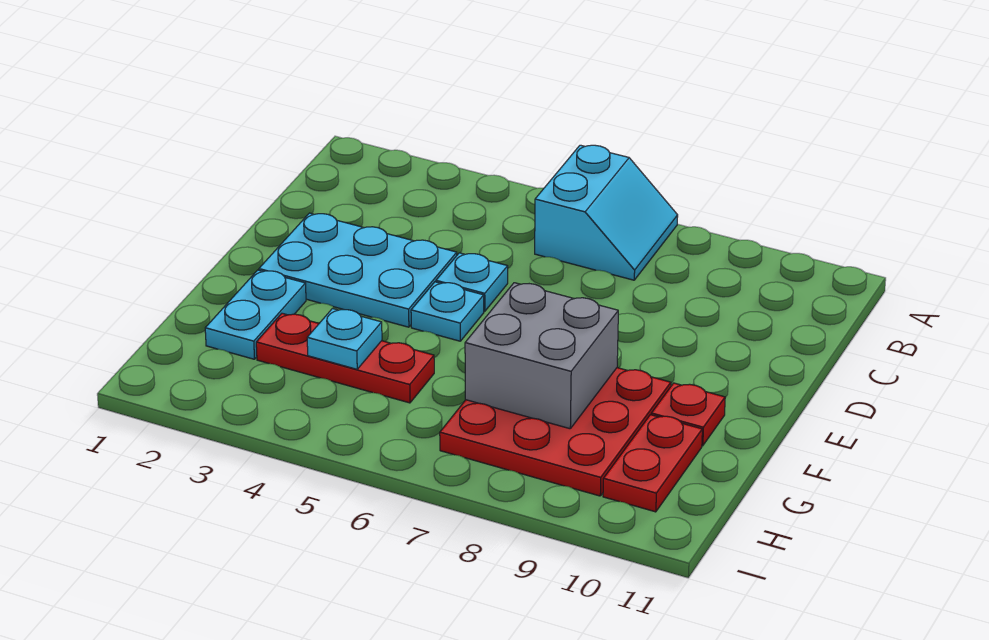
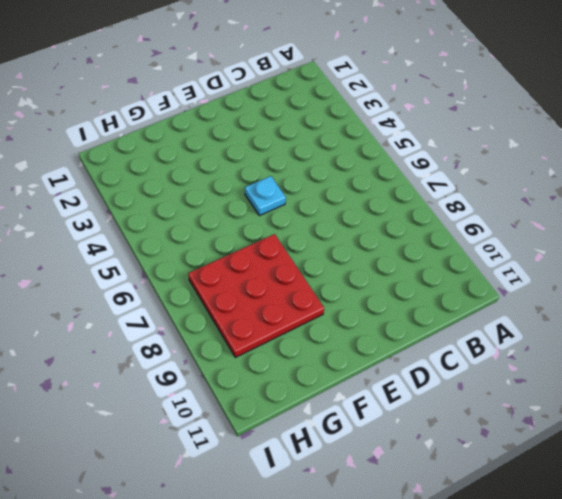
none -> cyan slope A6:B7 level 1 top 6
none -> cyan plate D2:E4 level 1

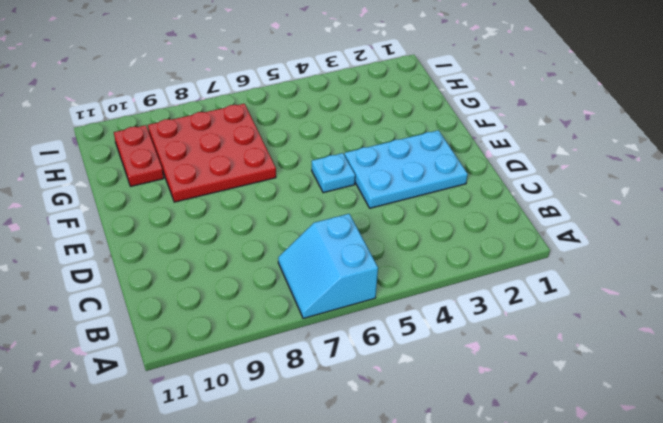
none -> cyan plate D5 level 1
none -> cyan plate F2:G2 level 1

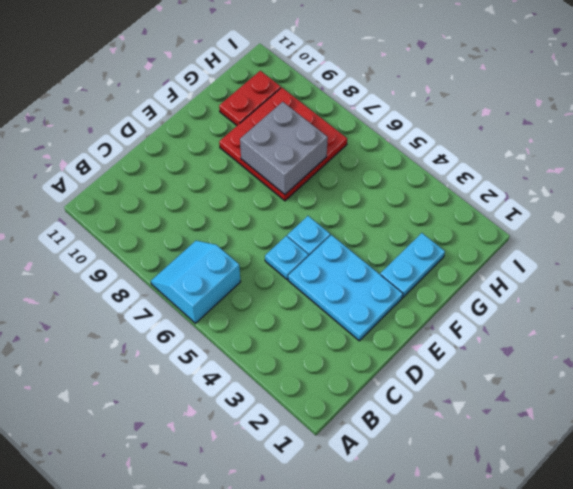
none -> red plate F10 level 1
none -> red plate G3:G5 level 1

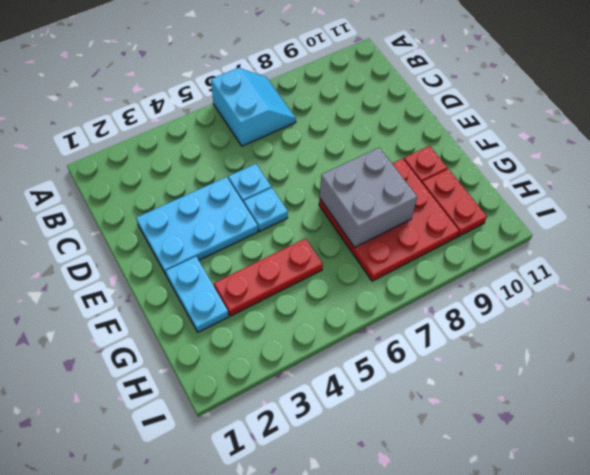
none -> cyan plate G4 level 2

